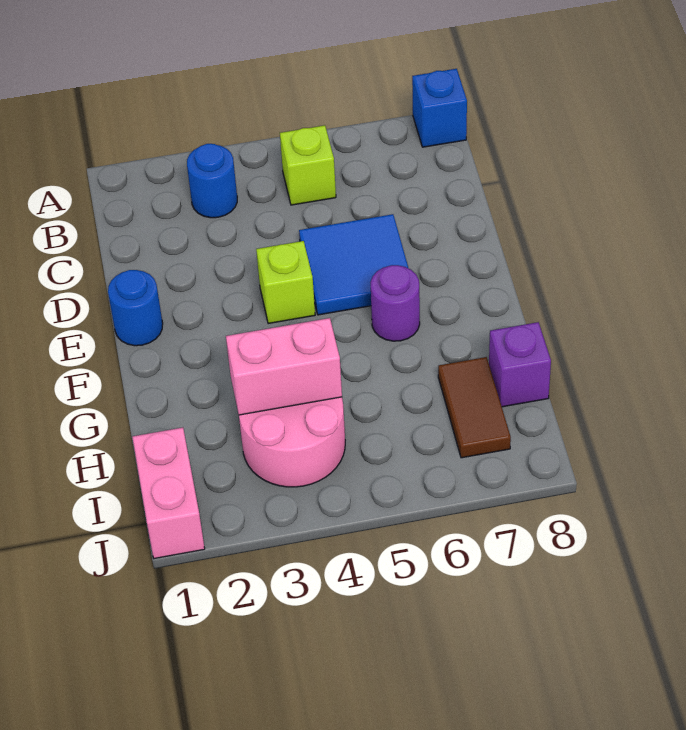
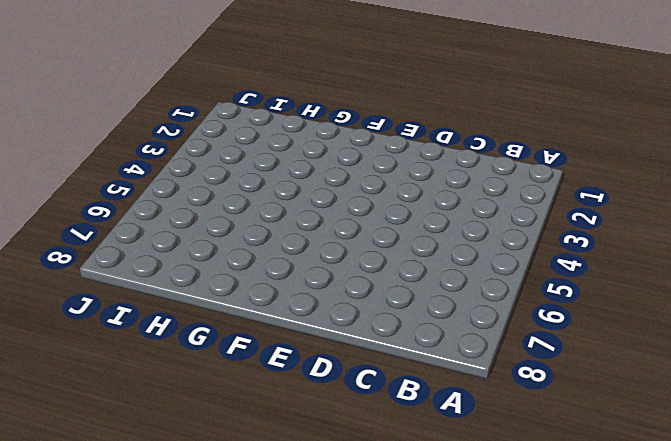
none -> blue brick A8 level 1
none -> blue round brick B3 level 1
none -> lime brick B5 level 1

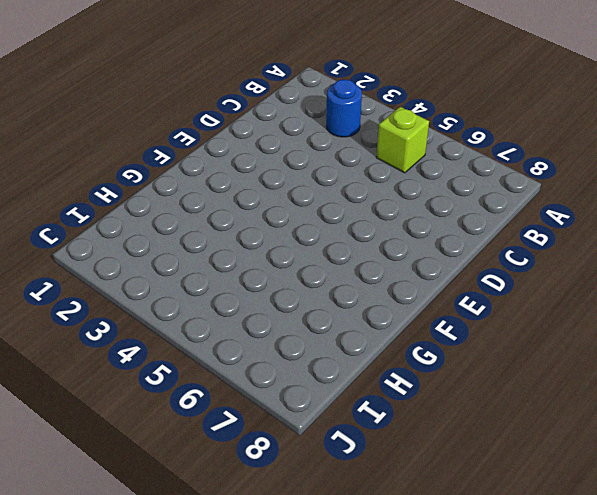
none -> blue brick A8 level 1
none -> blue tile D5:E6 level 1
none -> blue round brick E1 level 1

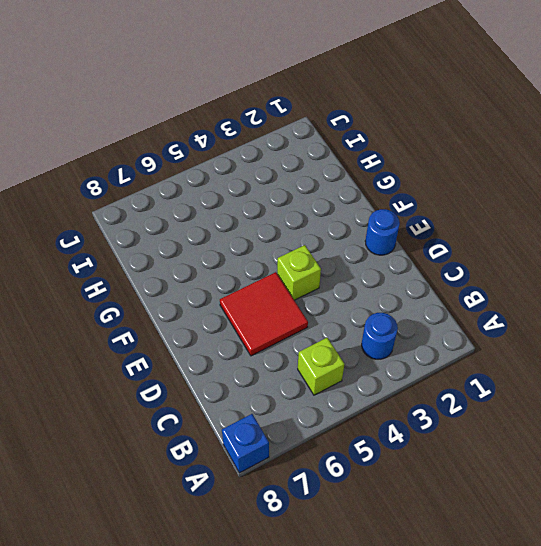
red tile D5:E6 level 1 -> blue tile D5:E6 level 1
none -> purple round brick F6 level 1
none -> pink round brick H3:I4 level 1
none -> brown tile H7:I7 level 1

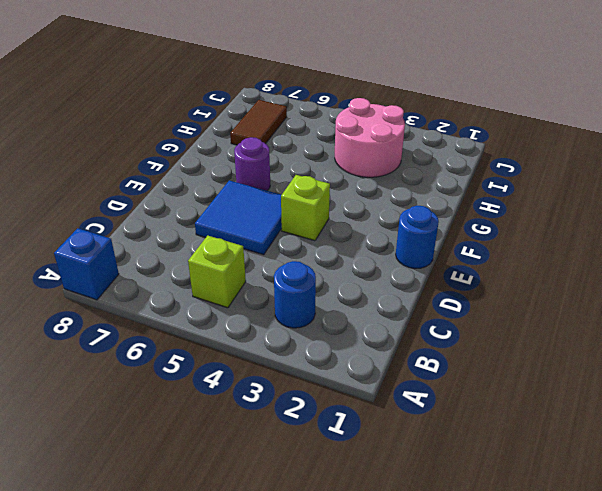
none -> purple brick H8 level 1
none -> pink brick I1:J1 level 1
none -> pink brick H3:H4 level 2

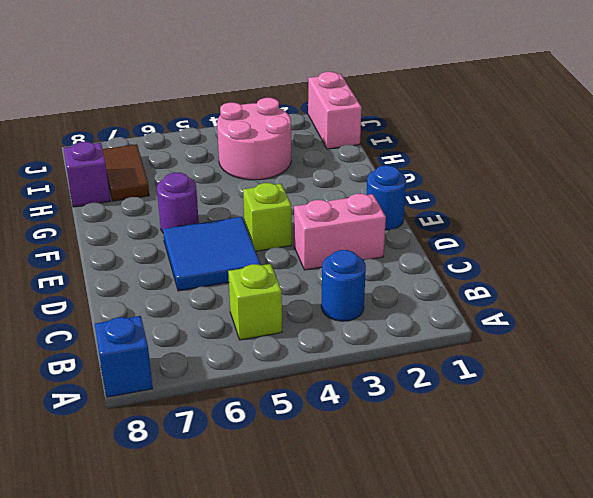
pink brick D2:D3 level 1 -> pink brick H3:H4 level 2

